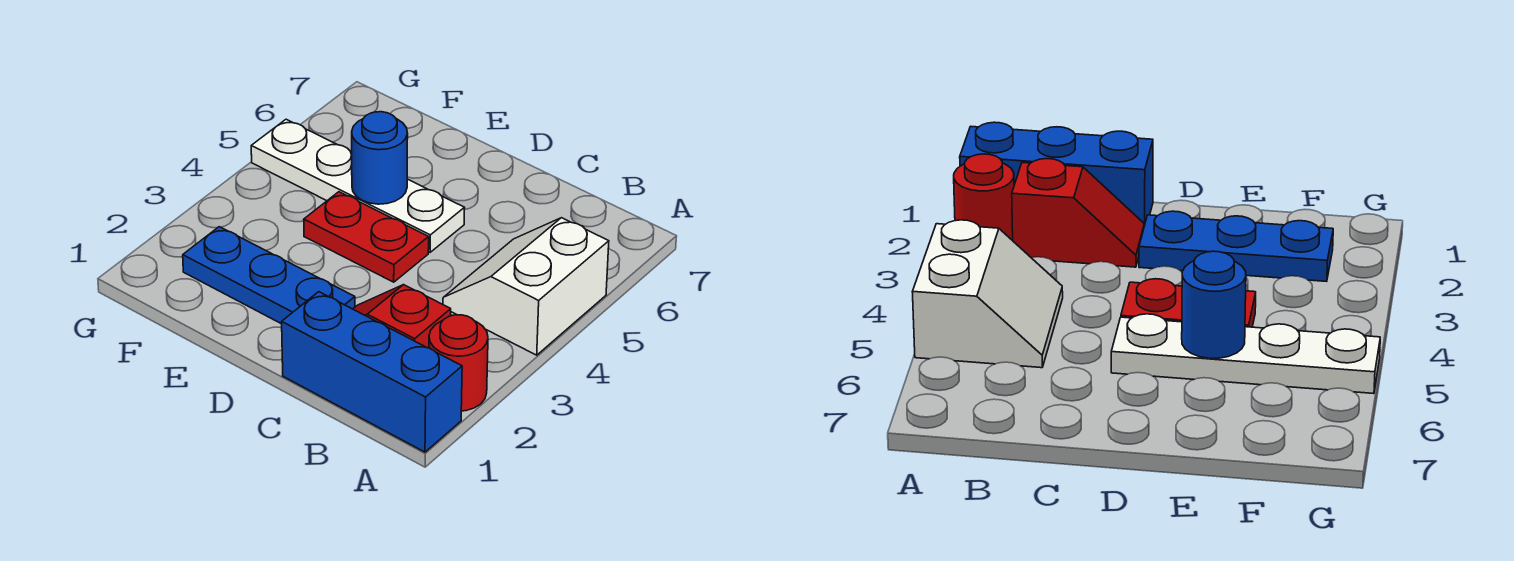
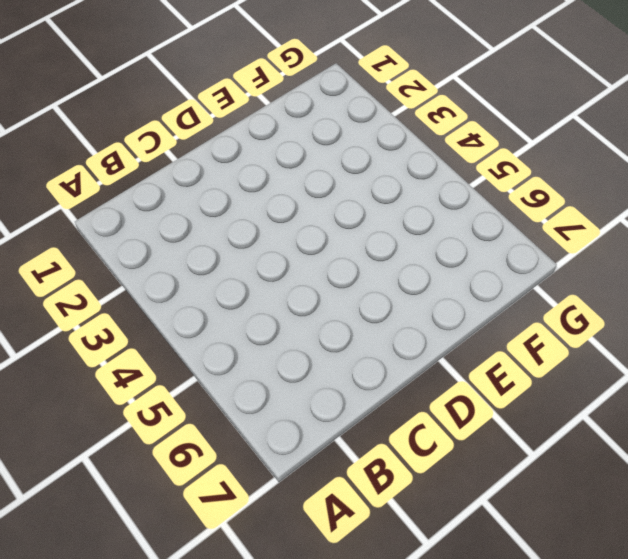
none -> blue brick A1:C1 level 1
none -> red round brick A2 level 1

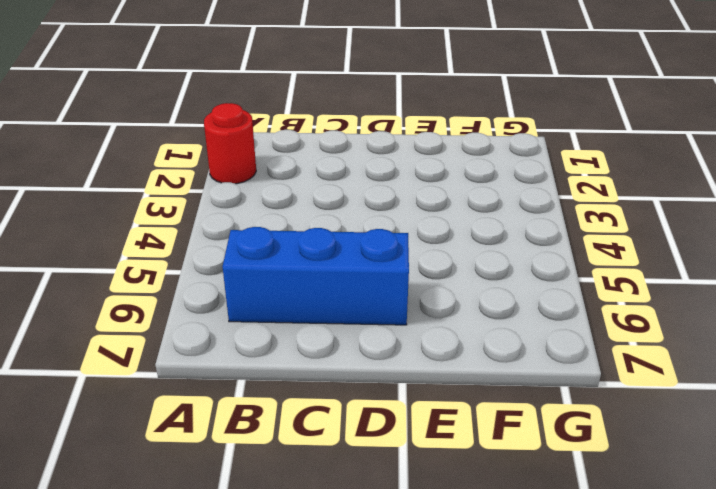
blue brick B6:D6 level 1 -> blue brick A1:C1 level 1
none -> white slope A4:B5 level 1 top A
none -> red slope B2:C2 level 1 top B

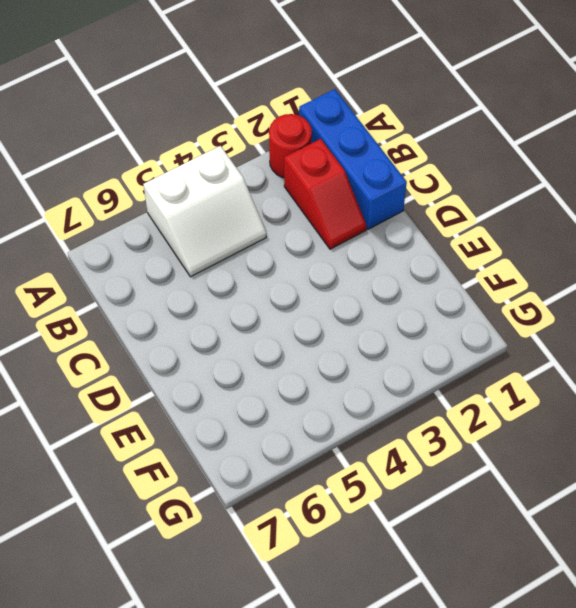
none -> blue plate D2:F2 level 1
none -> red plate D4:E4 level 1

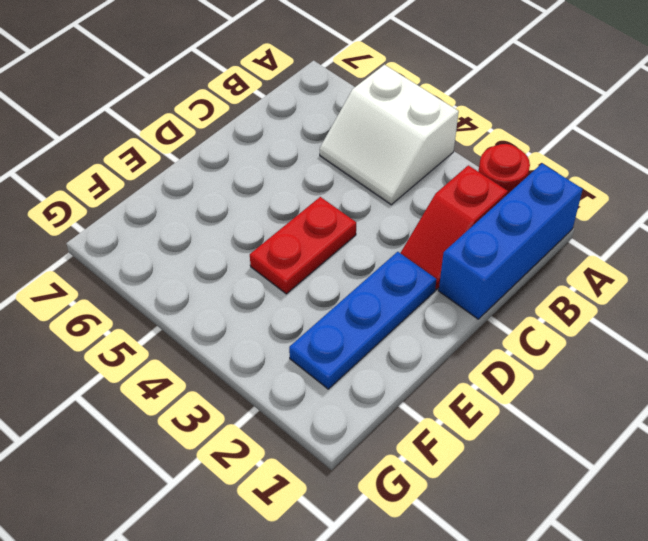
none -> white plate D5:G5 level 1
none -> blue round brick E5 level 2

